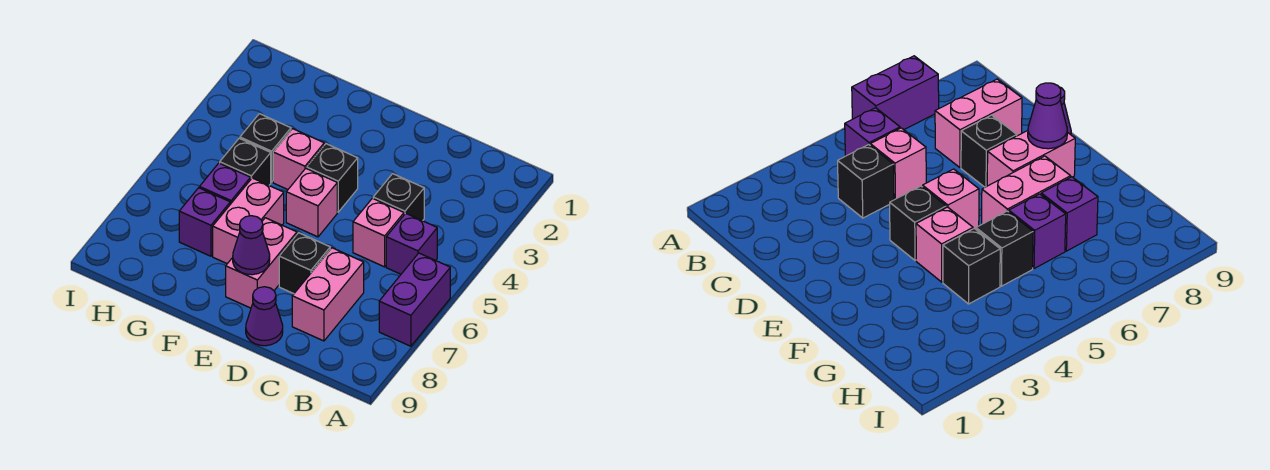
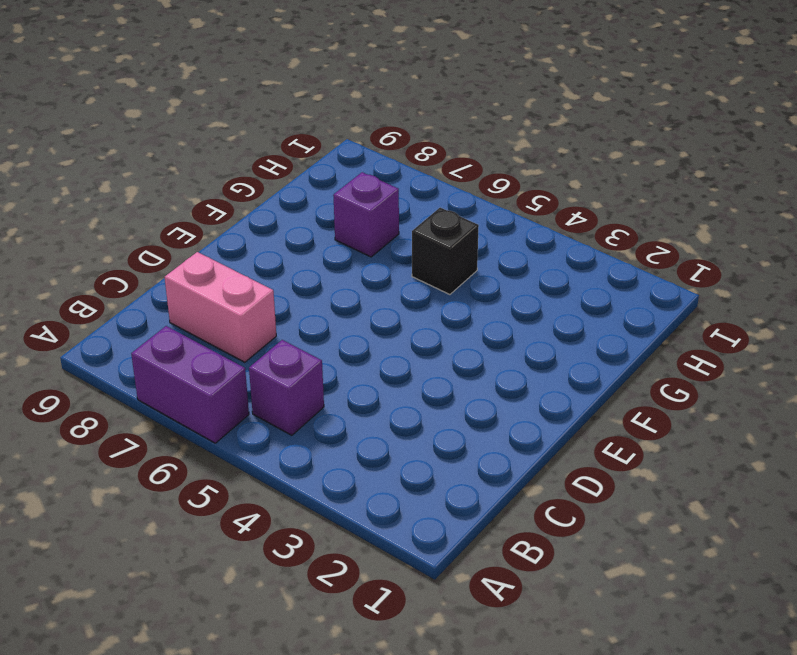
none -> black brick C4 level 1
none -> pink brick C5 level 1
none -> black brick D7 level 1

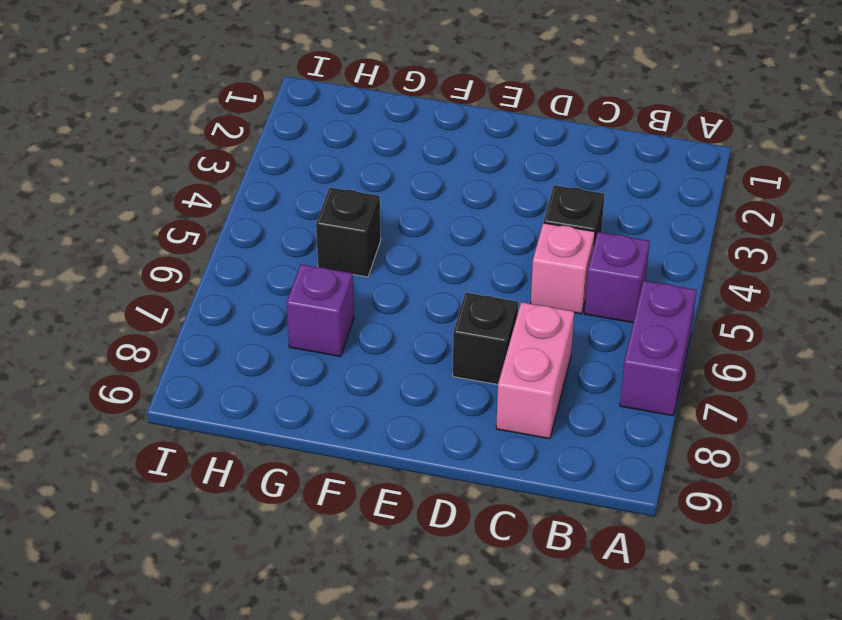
none -> purple cone D9 level 1
none -> black brick E4 level 1
none -> pink brick E5 level 1

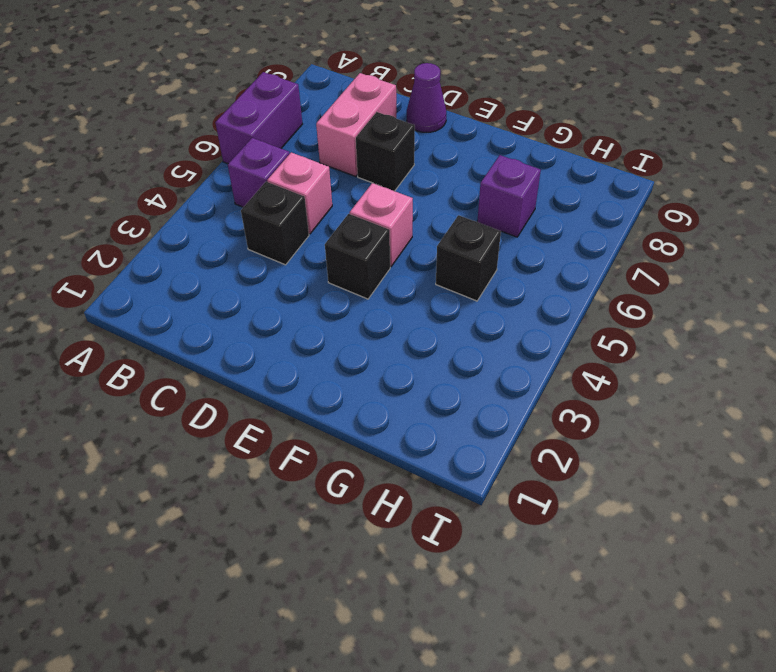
none -> pink brick E7:E8 level 1
none -> pink brick F4 level 1
none -> pink brick F6:F7 level 1

